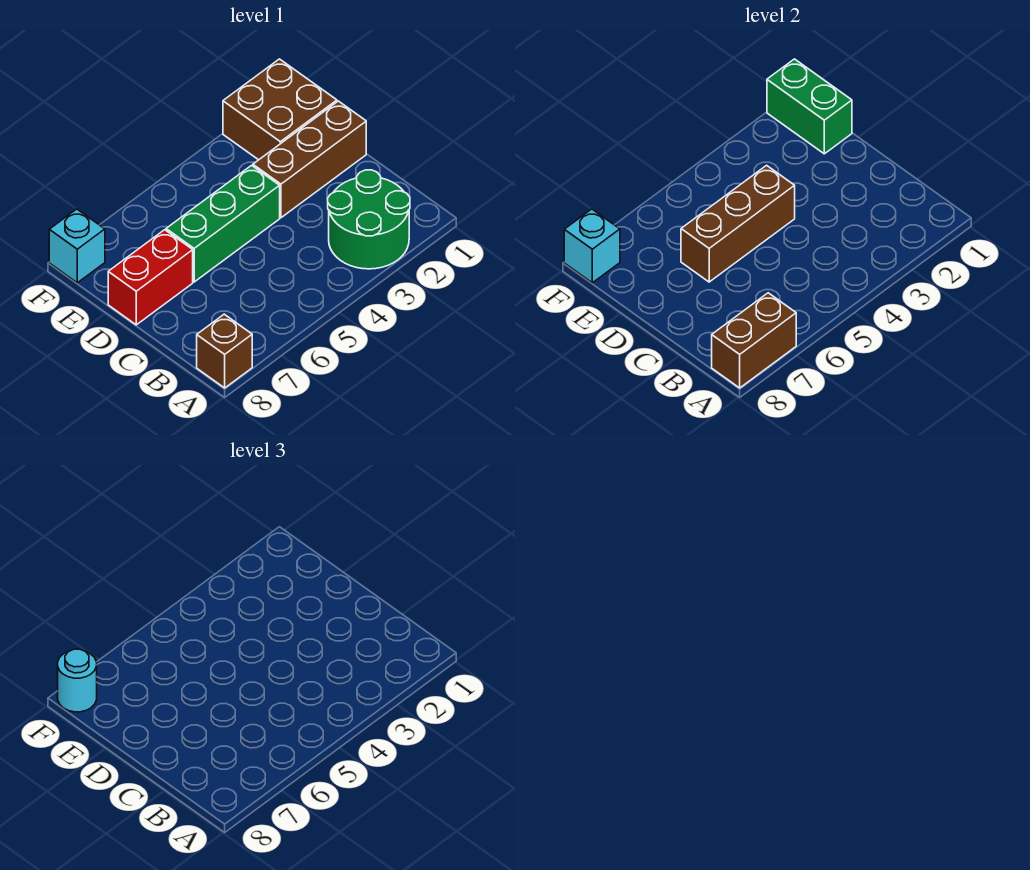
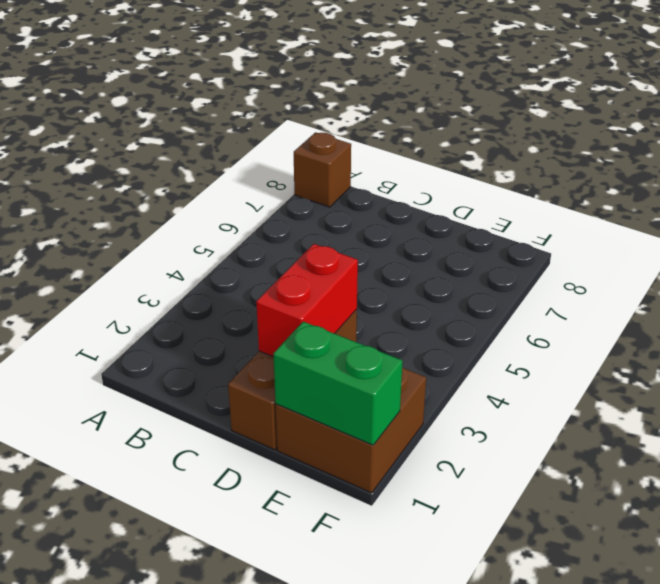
red brick D2:D3 level 2 -> red brick D7:D8 level 1
none -> green round brick A2:B3 level 1
none -> green brick D4:D6 level 1
none -> cyan brick F8 level 1

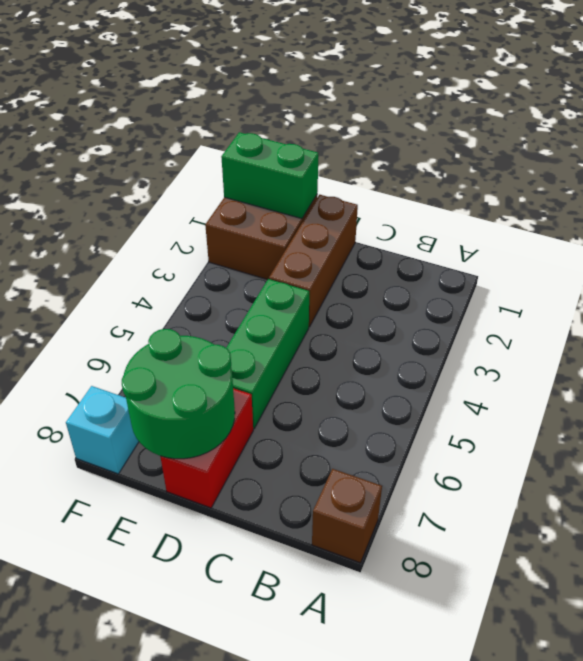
green round brick D7:E8 level 2 -> green round brick A2:B3 level 1
none -> brown brick A7:A8 level 2
none -> brown brick D4:D6 level 2
none -> cyan brick F8 level 2

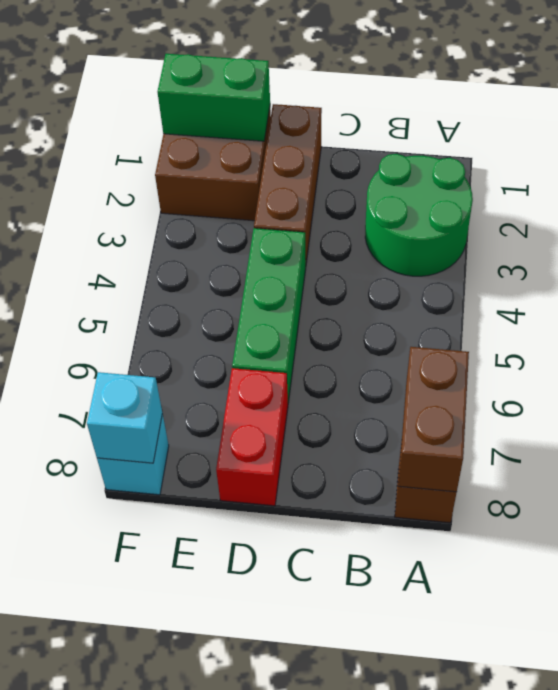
none -> brown brick D4:D6 level 2
none -> cyan round brick F8 level 3

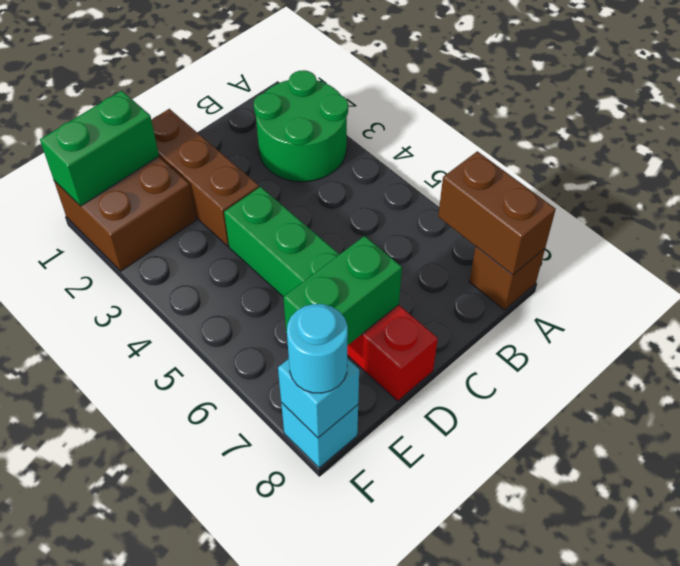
green brick D7:E7 level 2 -> none
none -> brown brick D4:D6 level 2

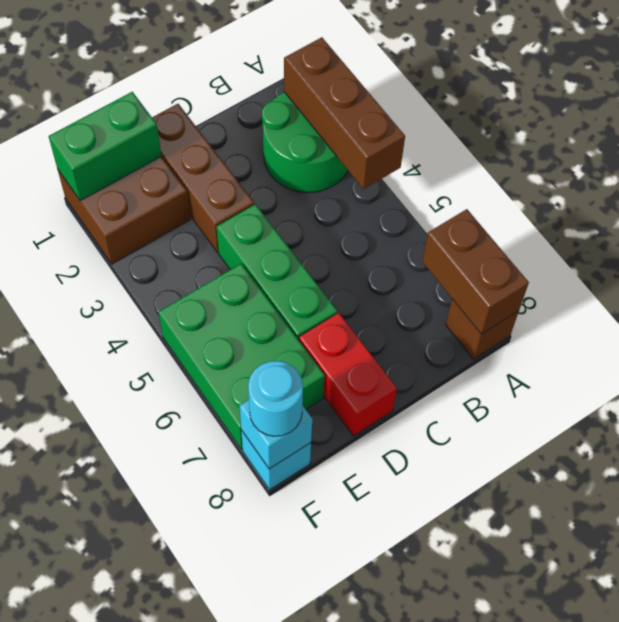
brown brick A2:A4 level 2 -> brown brick D4:D6 level 2
green brick E5:F7 level 1 -> none

